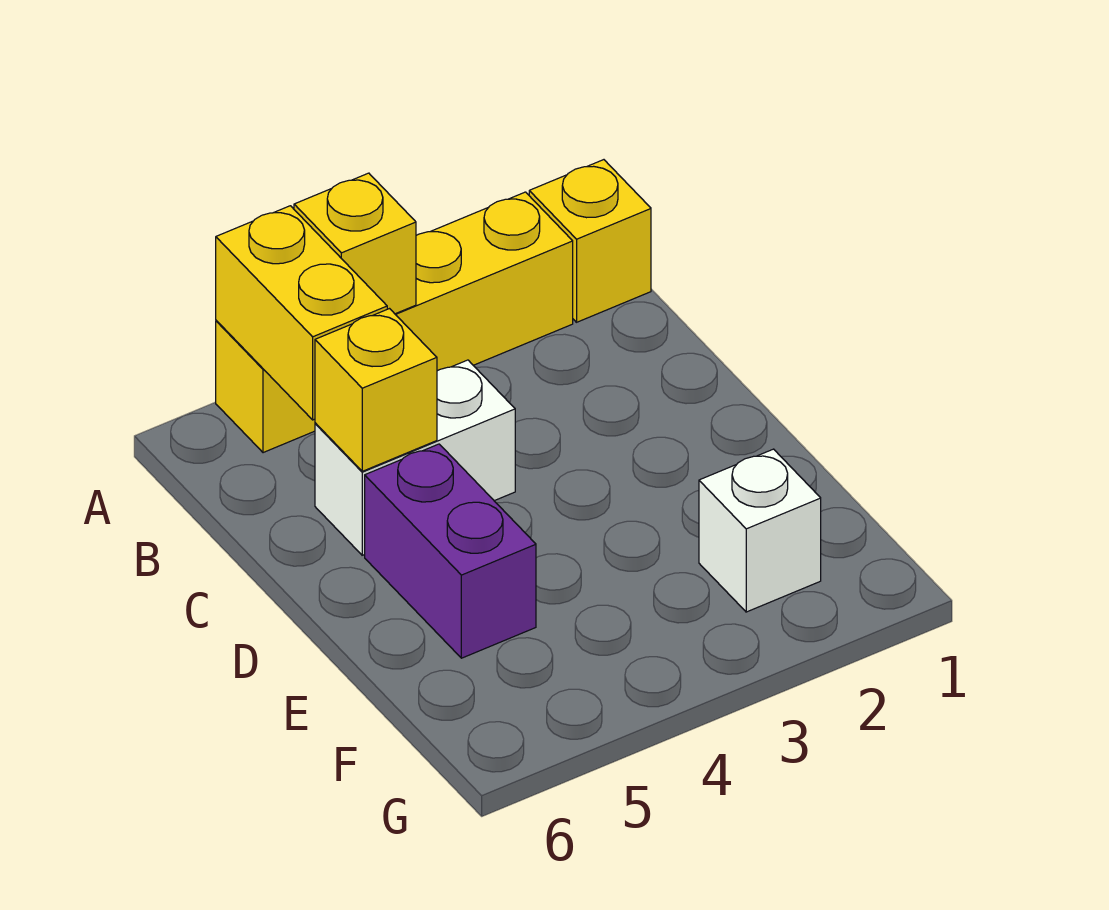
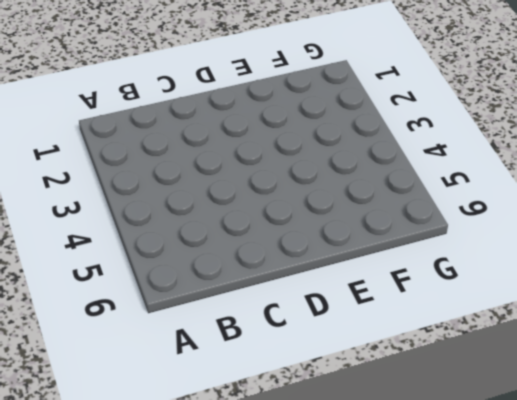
none -> yellow brick A1 level 1
none -> yellow brick A2:A5 level 1

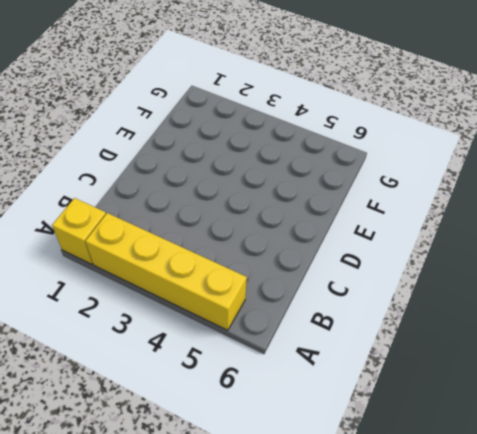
none -> white brick C4:C5 level 1
none -> purple brick D5:E5 level 1

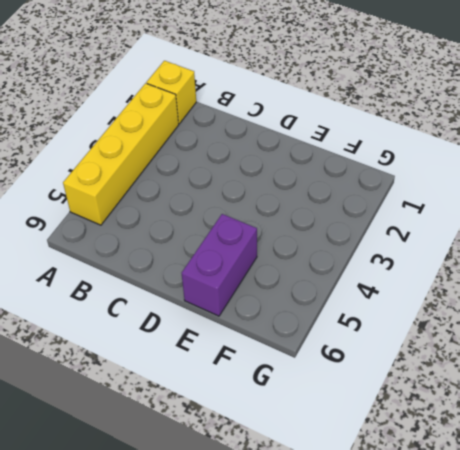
purple brick E5:E6 level 1 -> purple brick D5:E5 level 1
none -> white brick C4:C5 level 1
none -> white brick F2 level 1

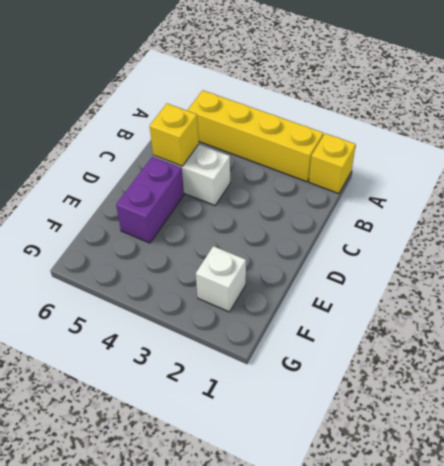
none -> yellow brick A4 level 2
none -> yellow brick A5:B5 level 2

